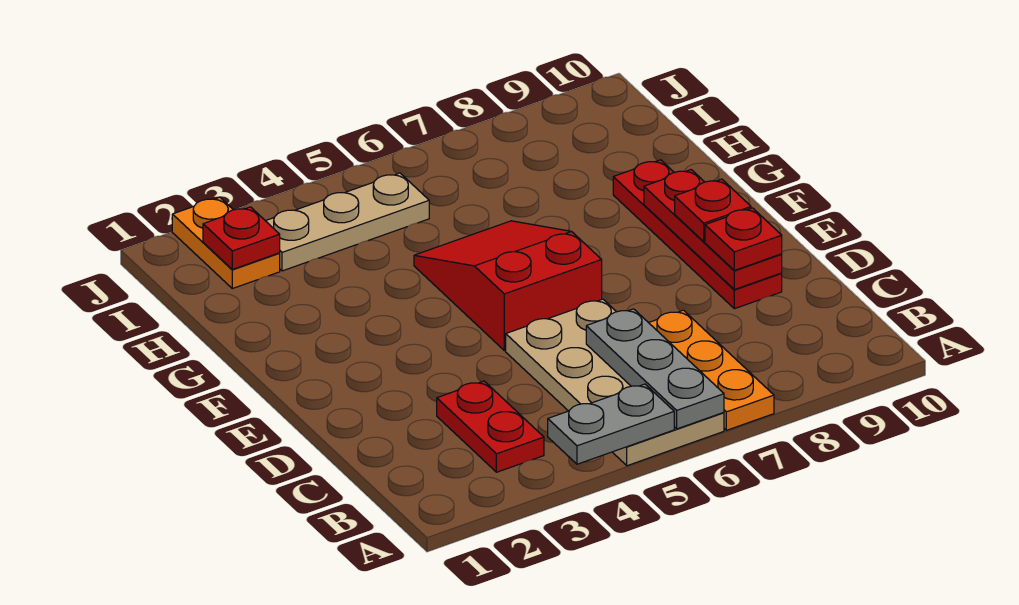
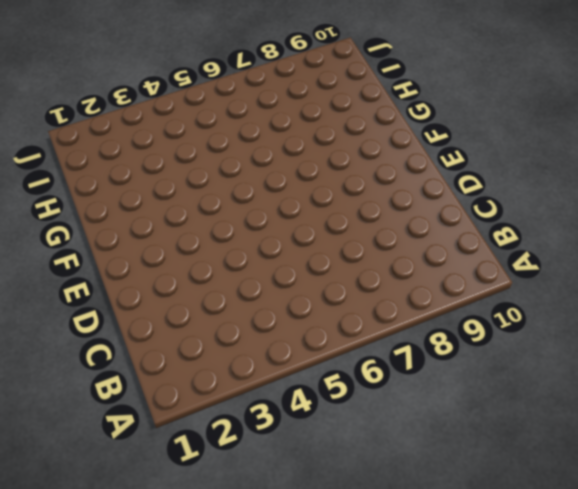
none -> tan plate A5:D6 level 1
none -> orange plate A7:C7 level 1
none -> red plate B3:C3 level 1

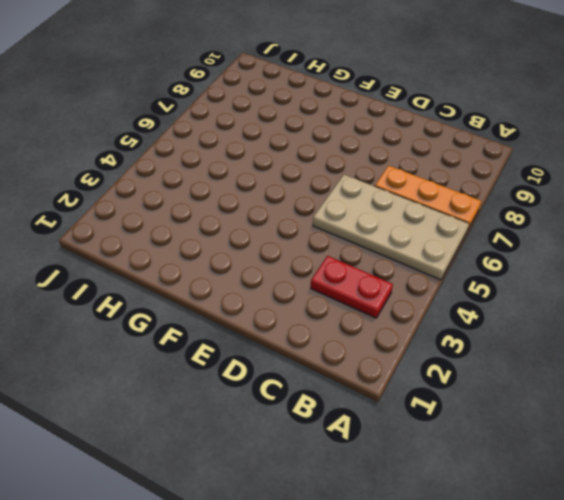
none -> red plate D9:G9 level 1
none -> red slope E5:G6 level 1 top E
none -> orange plate I2:J2 level 1

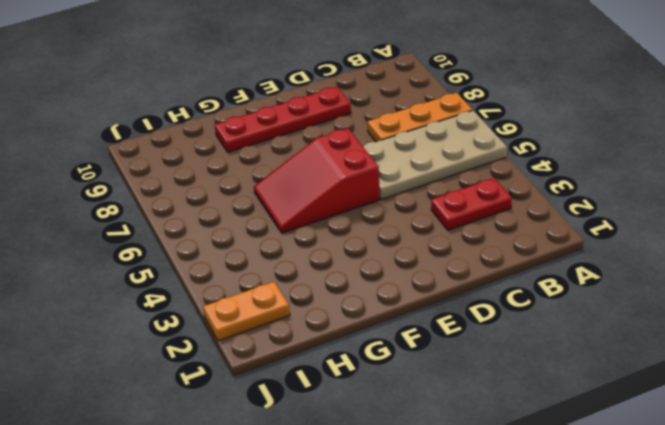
none -> tan plate I3:I5 level 1
none -> grey plate A4:A5 level 2
none -> grey plate A6:C6 level 2

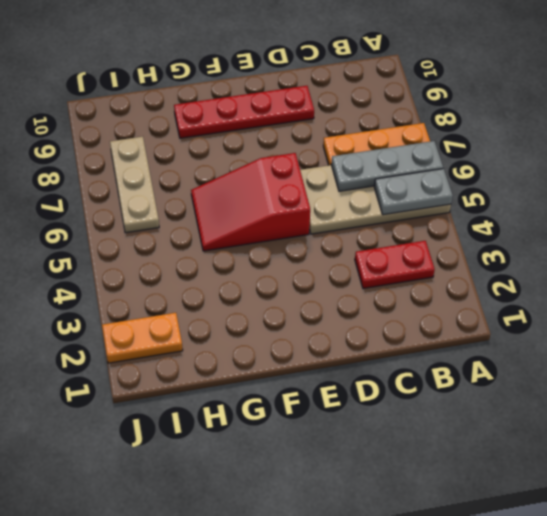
grey plate A5:B5 level 2 -> grey plate A4:A5 level 2
tan plate I6:I8 level 1 -> tan plate I3:I5 level 1
none -> red plate D9:F9 level 2
none -> red plate I2 level 2
none -> red plate D9 level 3

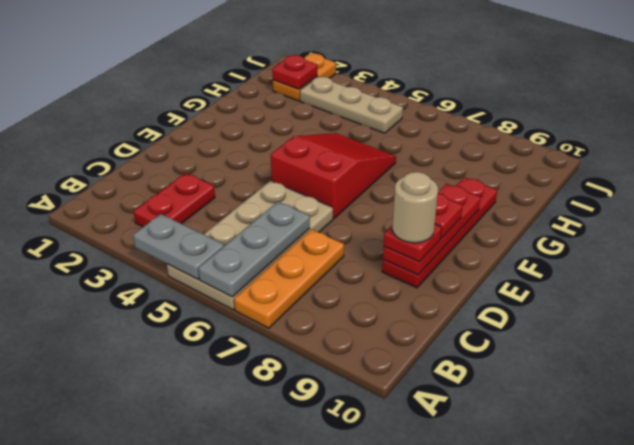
tan round brick D9 level 4 -> none

